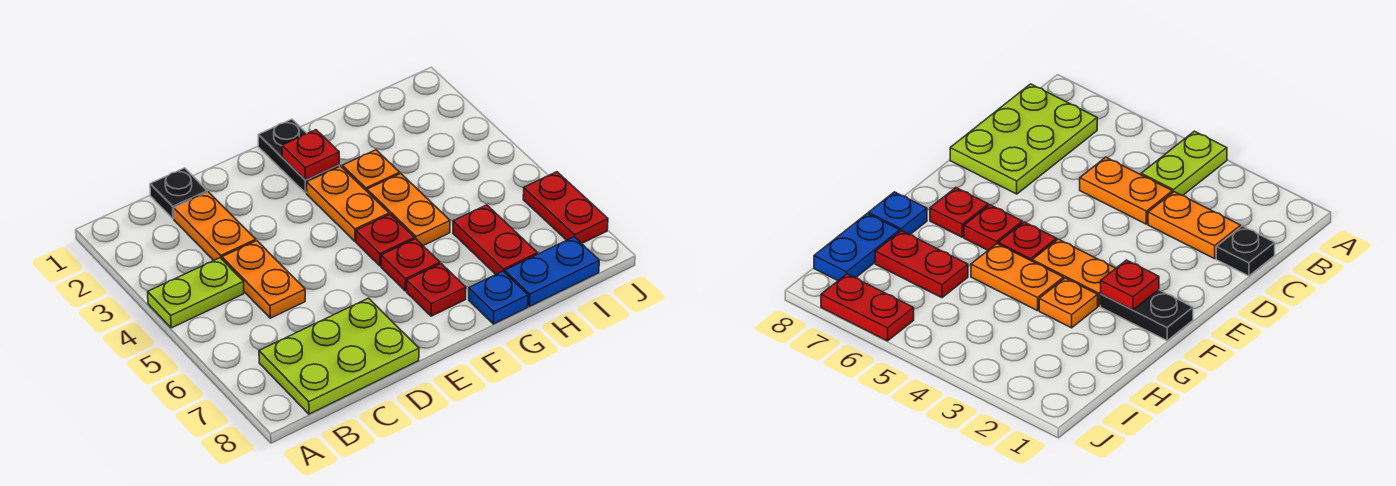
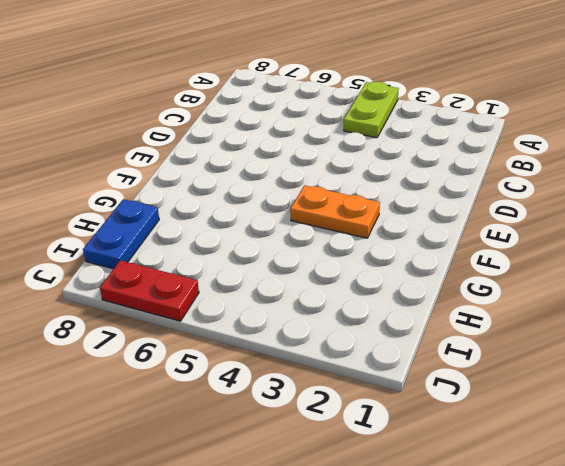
none -> lime plate B7:D8 level 1
none -> black plate C1 level 1
none -> orange plate C2:C3 level 1

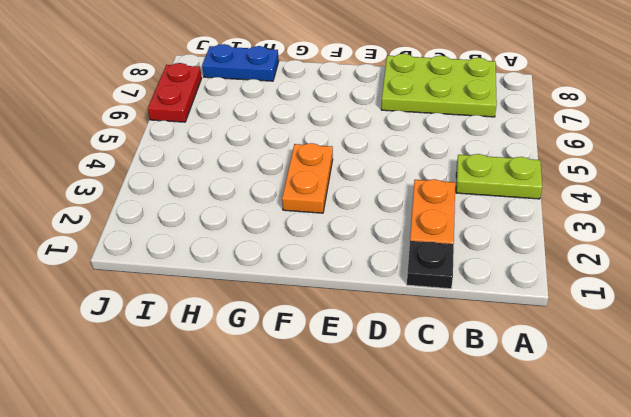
none -> orange plate C4:C5 level 1
none -> black plate F1:F2 level 1
none -> red plate F5 level 1

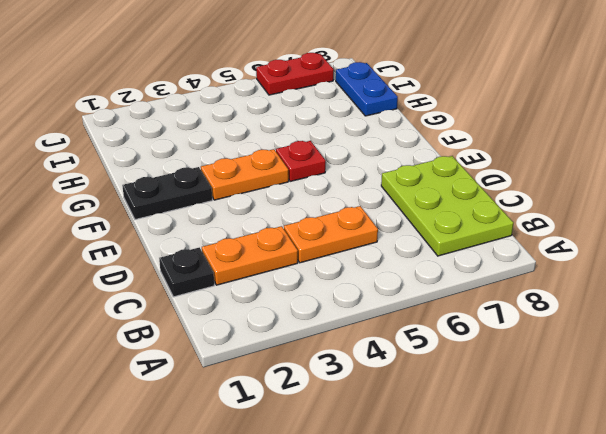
none -> lime plate A4:B4 level 1
none -> red plate F6 level 1
none -> red plate F7 level 1

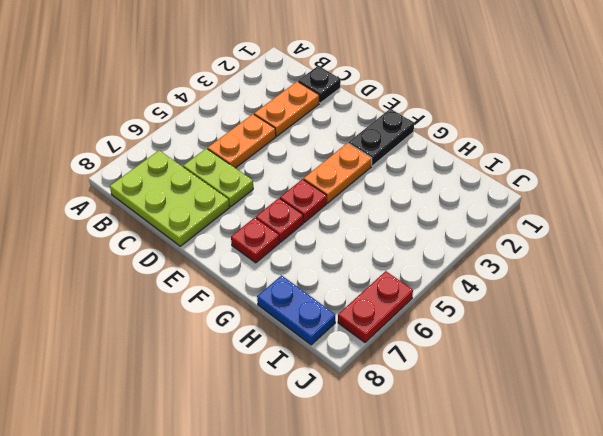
lime plate C6:D6 level 1 -> lime plate A4:B4 level 1
none -> orange plate G3 level 1
none -> orange plate G4:G5 level 1
none -> blue plate G8 level 1

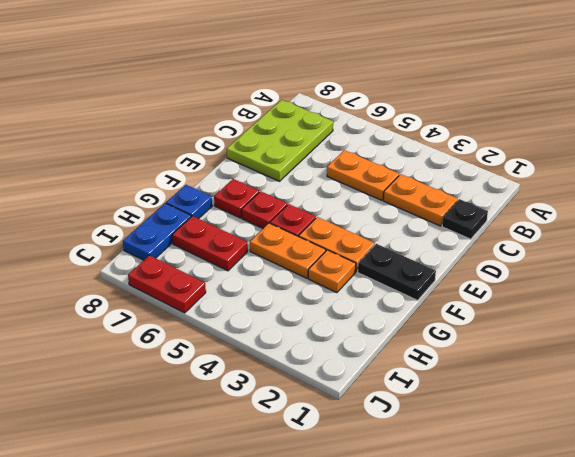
none -> lime plate A4:B4 level 1
none -> red plate F2 level 2

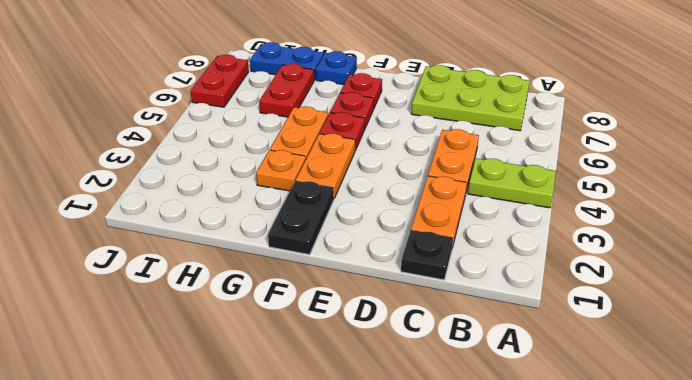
none -> red plate F2 level 2

